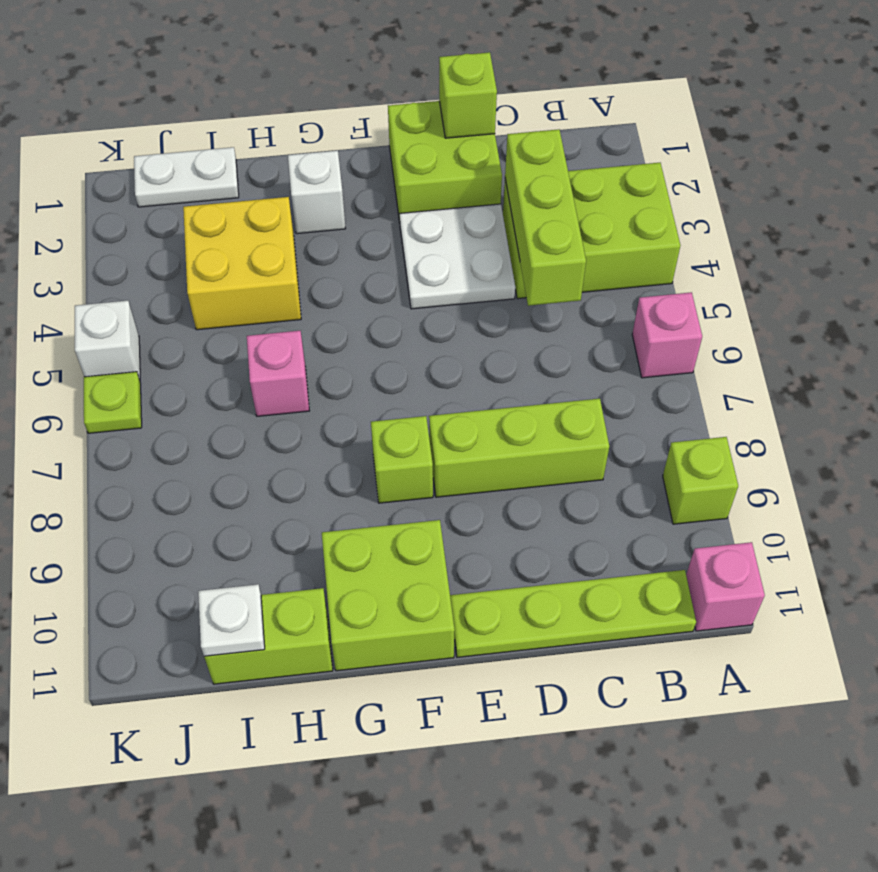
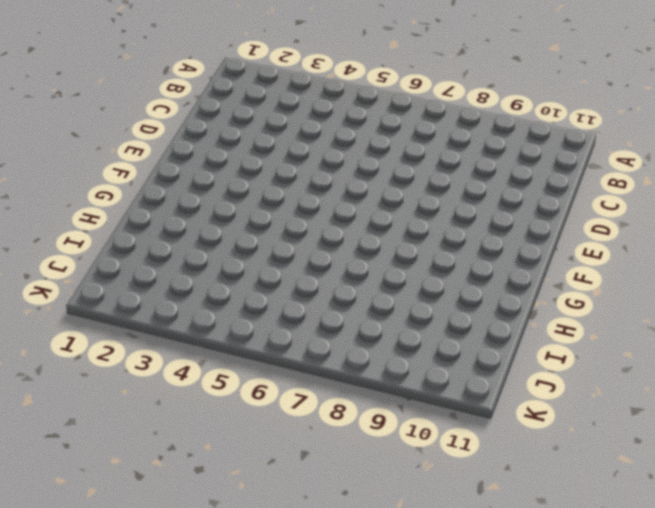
none -> lime brick A3:C4 level 1
none -> pink brick A6 level 1
none -> lime brick A9 level 1

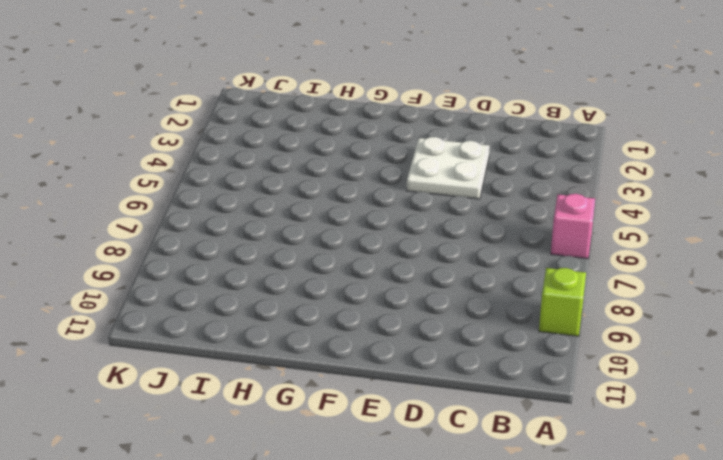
none -> lime brick A3:C4 level 1
none -> pink brick A11 level 1
none -> lime plate B11:E11 level 1

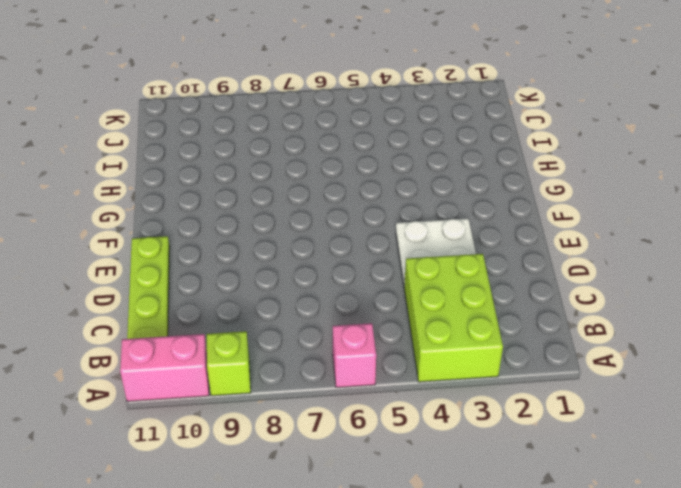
pink brick A10:A11 level 1 -> pink brick A11 level 1
none -> lime brick C8:E8 level 1
none -> lime brick D1:E2 level 1
none -> lime brick F8 level 1

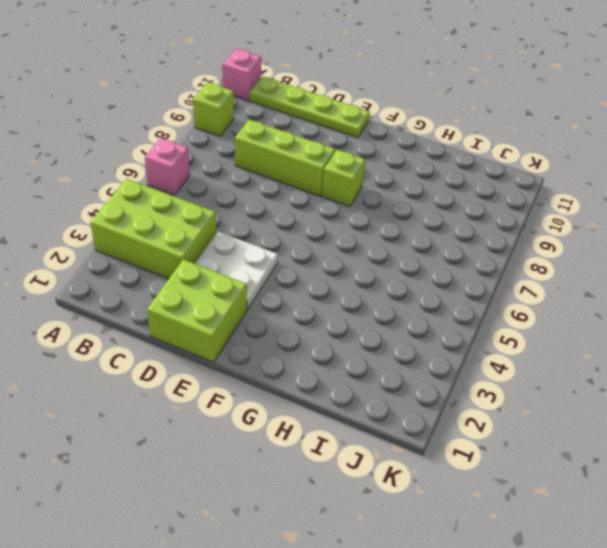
none -> lime brick F10:G11 level 1
none -> white brick G2 level 1
none -> yellow brick H3:I4 level 1

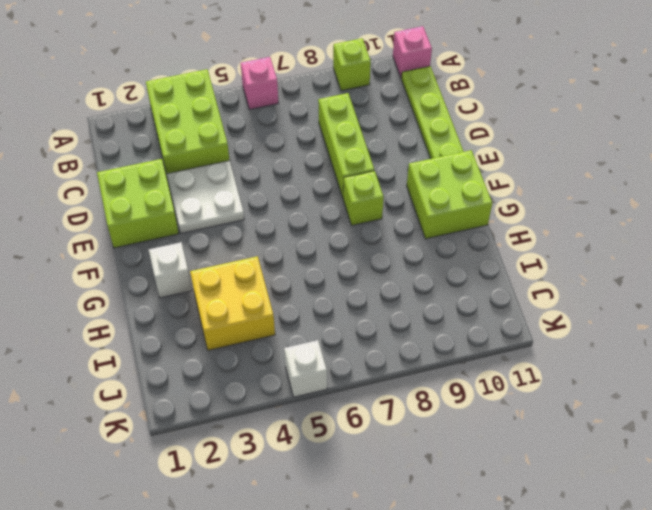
none -> pink brick H6 level 1
none -> lime brick H11:I11 level 1
none -> white plate I1:J1 level 1

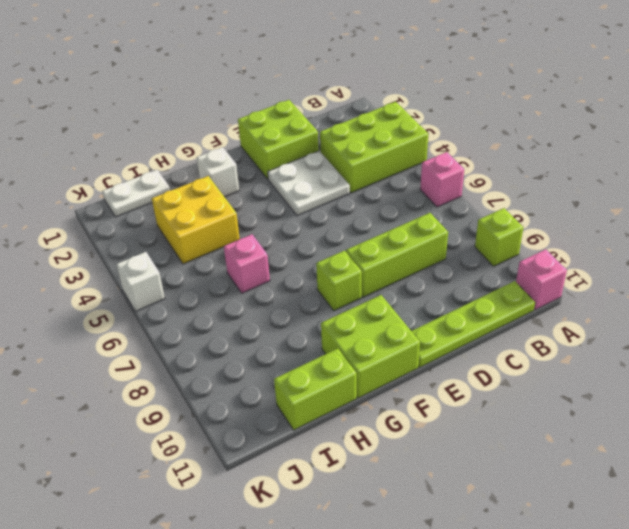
none -> lime plate K6 level 1
none -> lime brick C3:C5 level 2
none -> lime brick D1 level 2

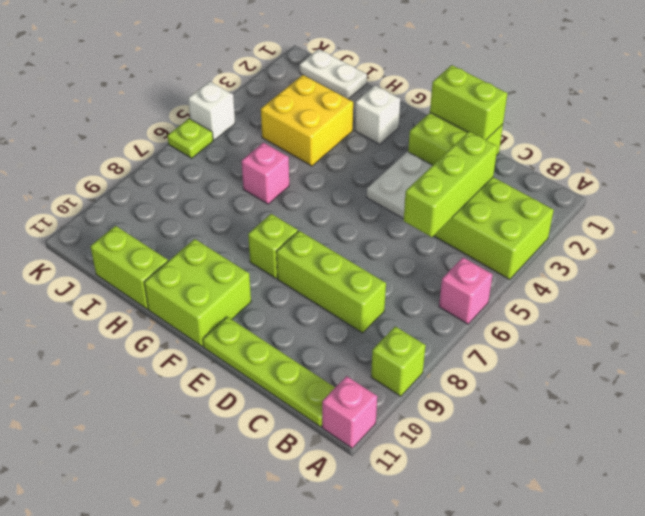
lime brick D1:E1 level 2 -> lime brick D1 level 2
none -> white plate I11 level 2

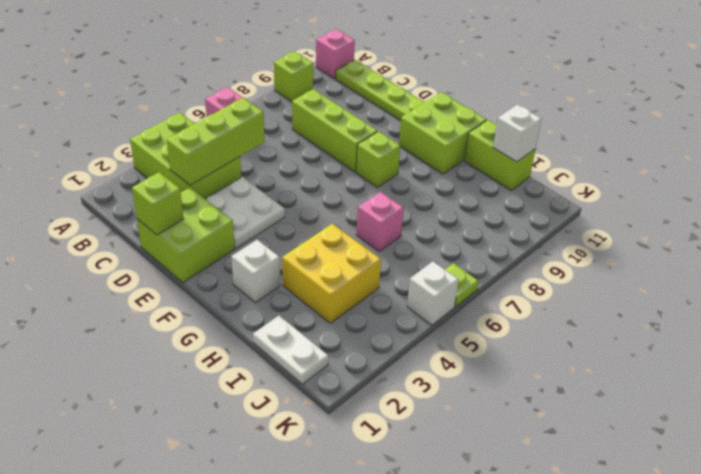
white brick I11 level 2 -> white plate I11 level 2

